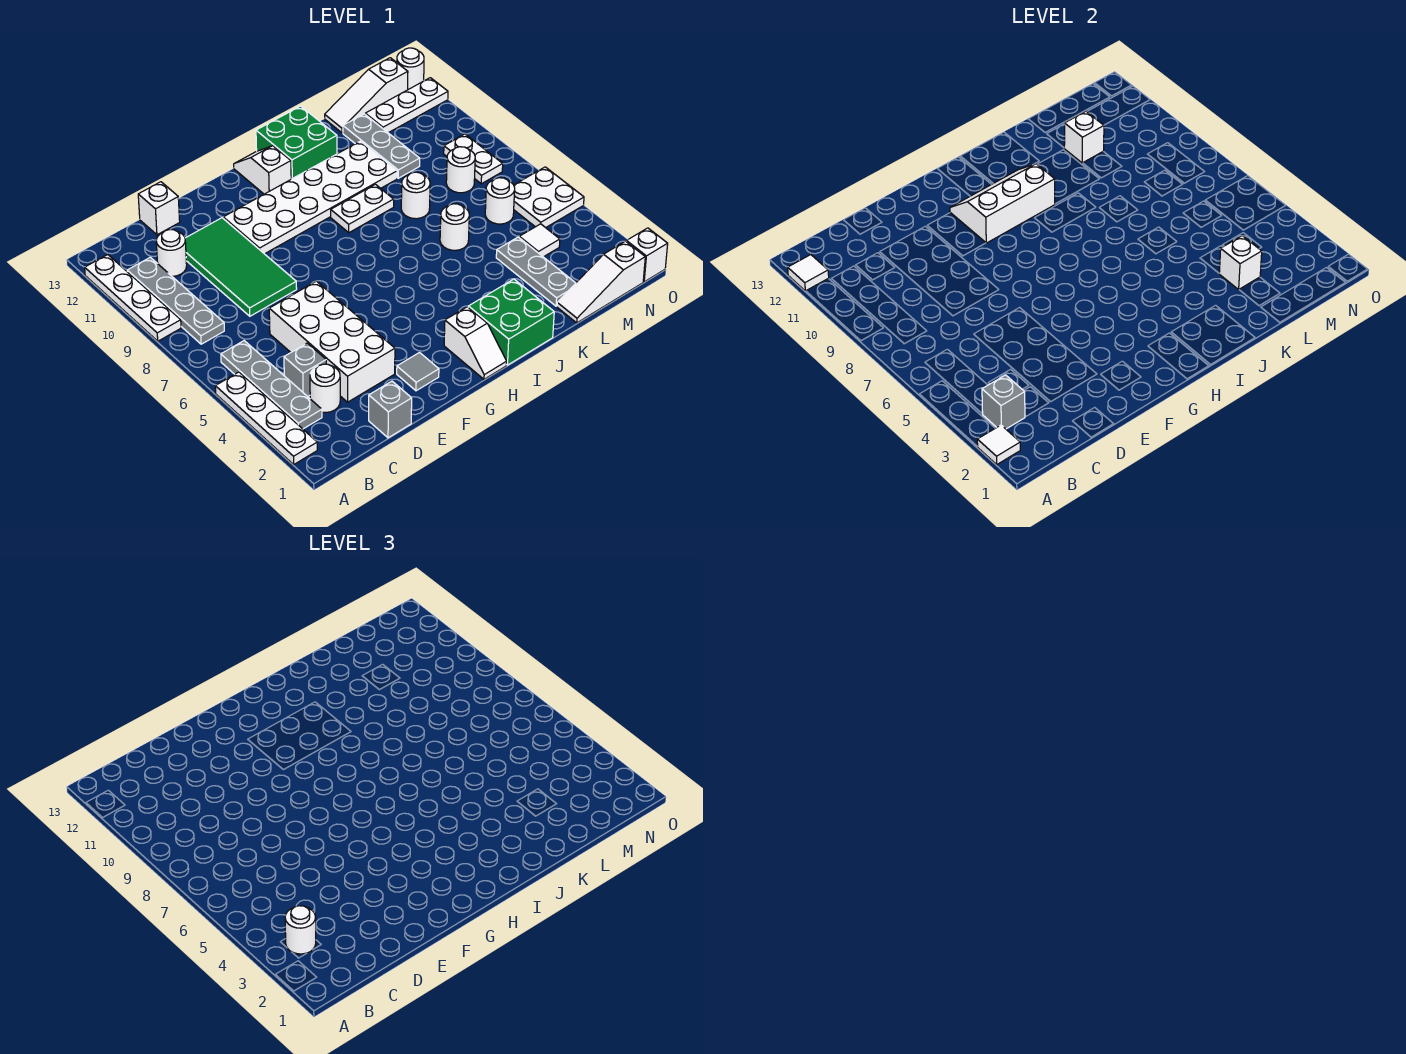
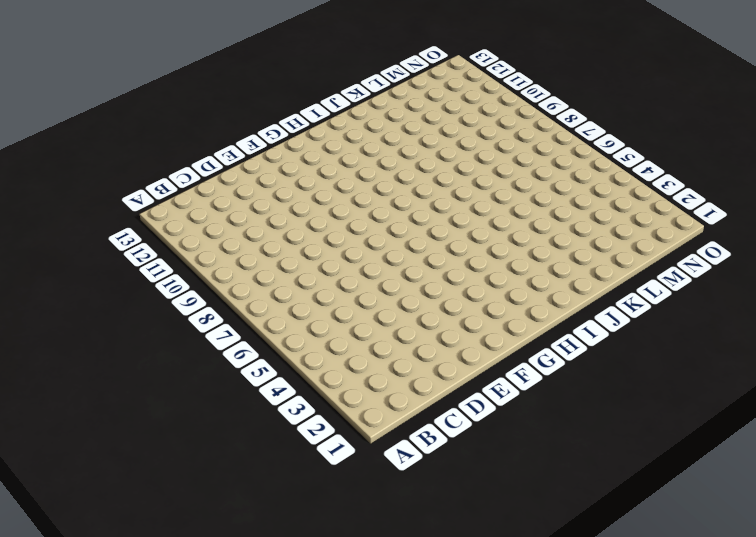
none -> white plate A2:A5 level 1
none -> white plate A9:A12 level 1
none -> grey plate B3:B6 level 1
none -> grey plate B8:B11 level 1

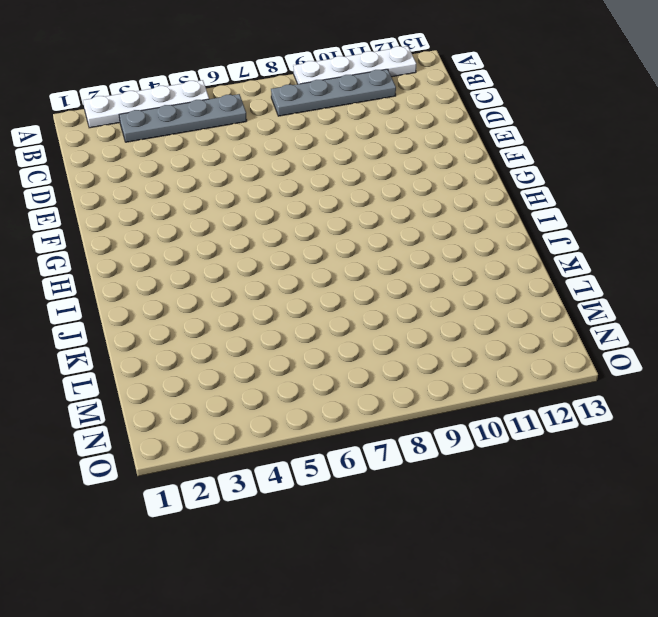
none -> white round brick C3 level 1
none -> grey brick C4 level 1
none -> white round brick C11 level 1
none -> grey brick D1 level 1

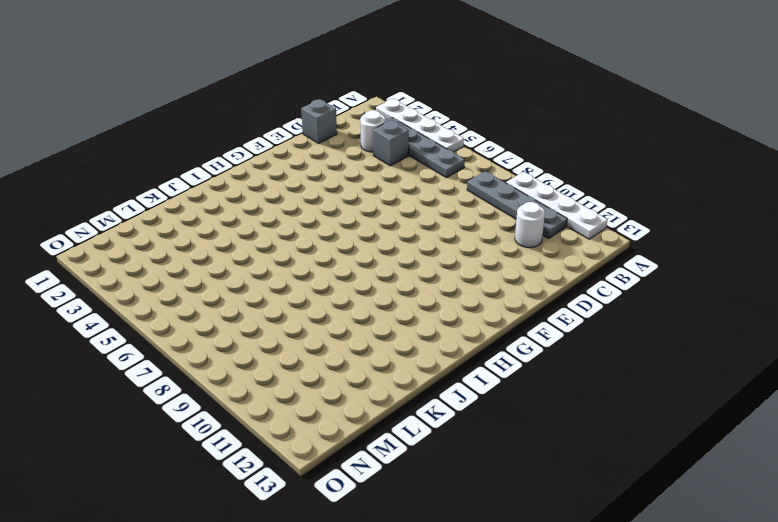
none -> white brick D3:E6 level 1
none -> green tile D8:E11 level 1
none -> white brick D13 level 1
none -> grey tile F2 level 1

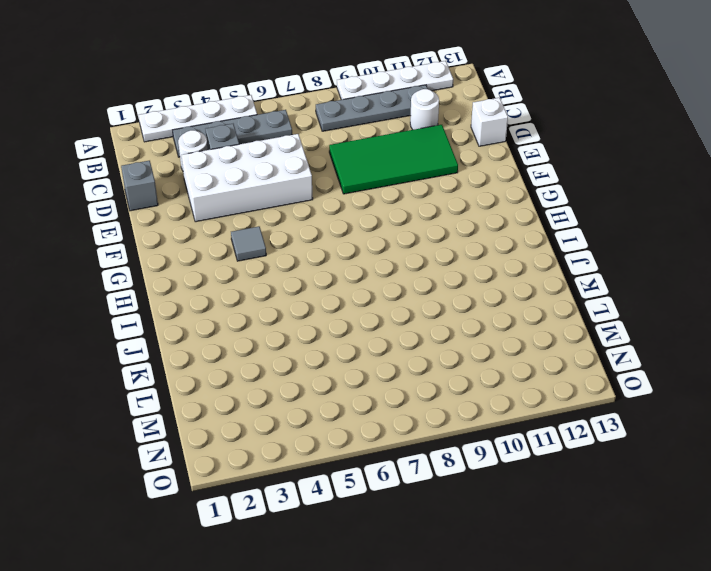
grey tile G4 level 1 -> grey tile F2 level 1
none -> white plate F10:K11 level 1
none -> white slope H1:H2 level 1 top 2
none -> white slope H12:H13 level 1 top 12
none -> green brick I1:J2 level 1

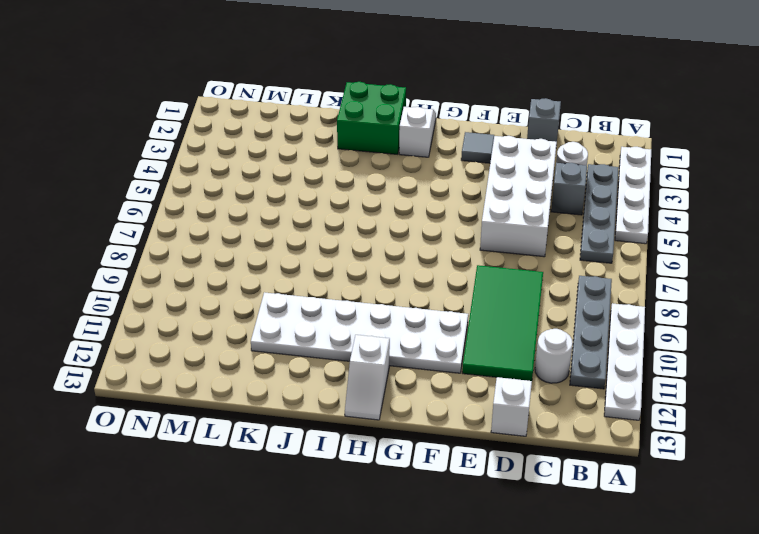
none -> white plate I9:J9 level 1
none -> green brick I12:J13 level 1
none -> white round brick K6 level 1
none -> white round brick K8 level 1

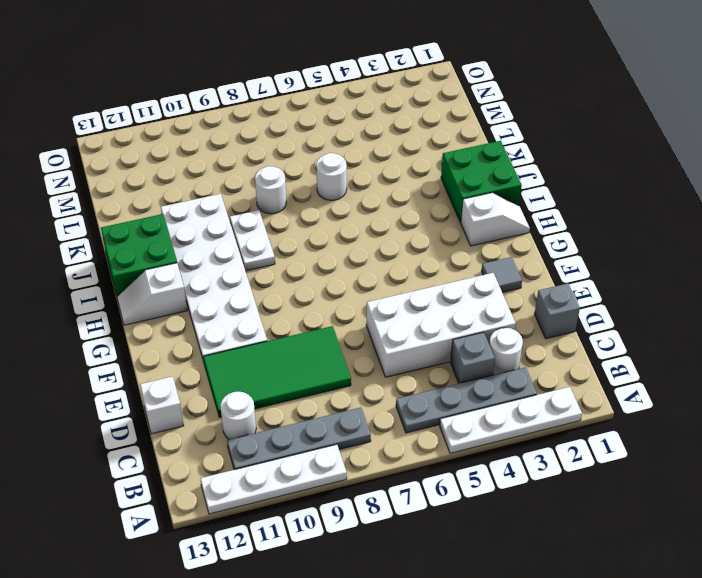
none -> white slope L1:N1 level 1 top N
none -> grey plate L2:L4 level 1
none -> grey plate L10:L12 level 1
none -> white slope L13:N13 level 1 top N

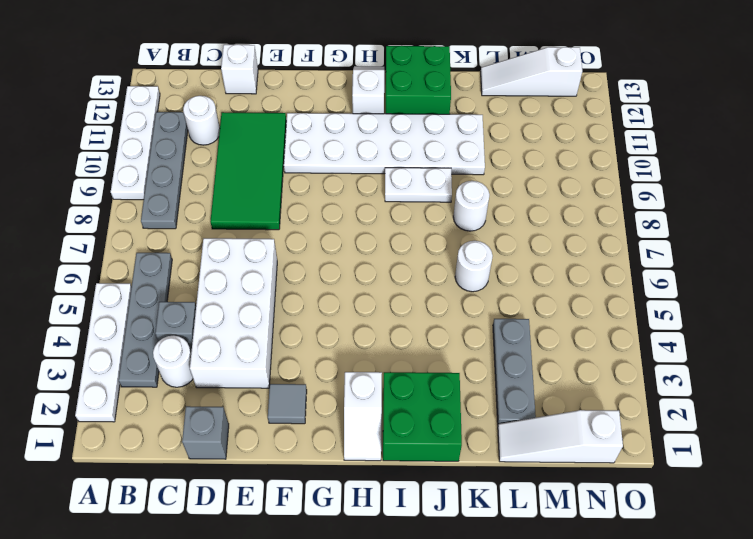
none -> grey plate L10:L12 level 1
none -> white tile M4 level 1
none -> white round brick M6 level 1
none -> white round brick M8 level 1

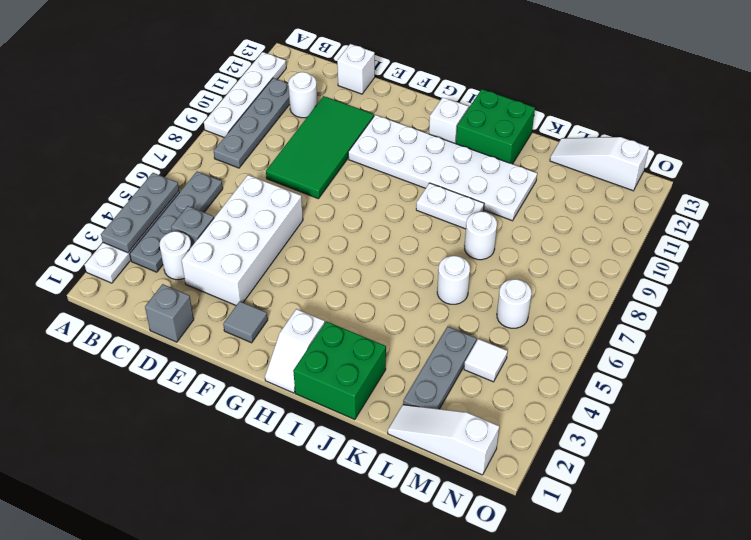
grey plate A3:A5 level 2 -> grey plate L10:L12 level 1
none -> white round brick M8 level 1
none -> white plate M12:O12 level 1
none -> white plate N5:O6 level 1
none -> white plate N8:N9 level 1

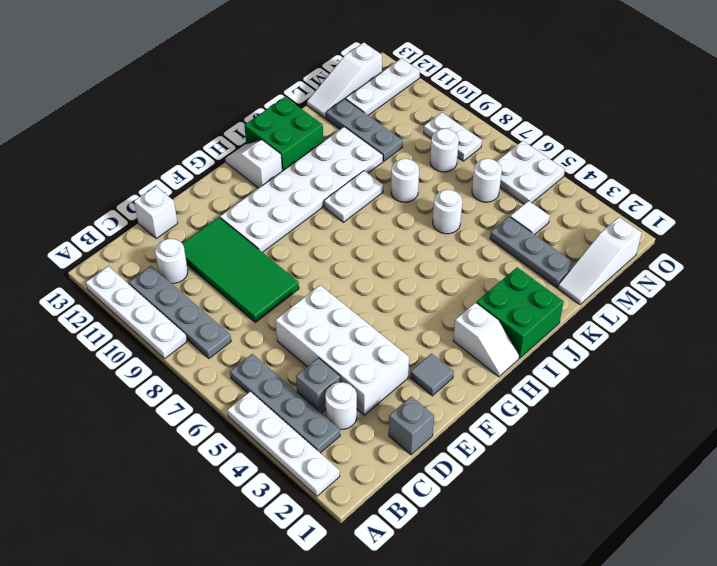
none -> white brick O1 level 1
none -> white round brick O13 level 1
none -> white tile A2 level 2
none -> white tile A12 level 2

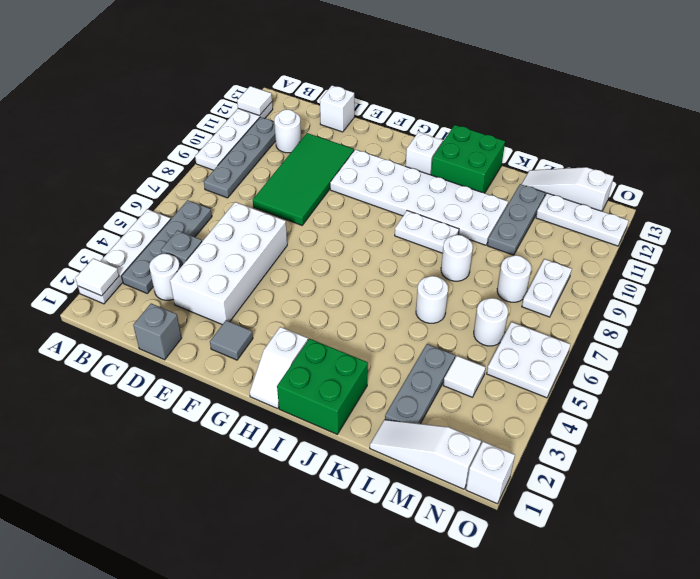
none -> white round brick O13 level 1
none -> grey brick B3 level 2
none -> white slope G10:I11 level 2 top 10
none -> white brick L3 level 2

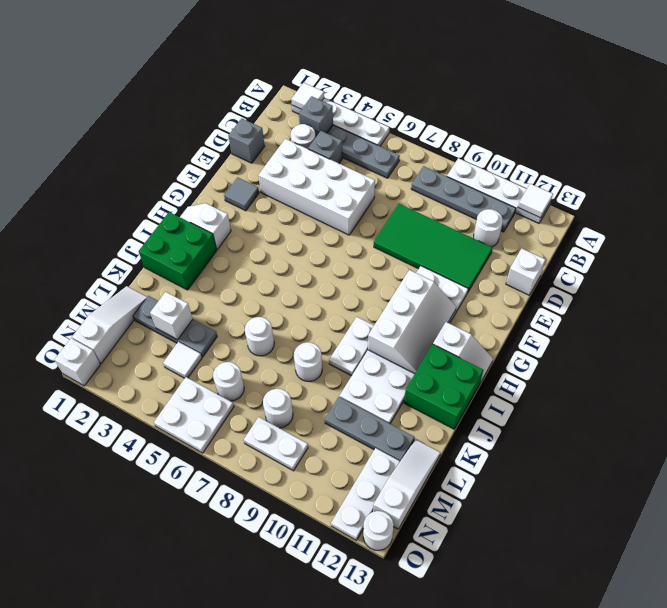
none -> white brick L11 level 2
none -> white round brick B3 level 3

